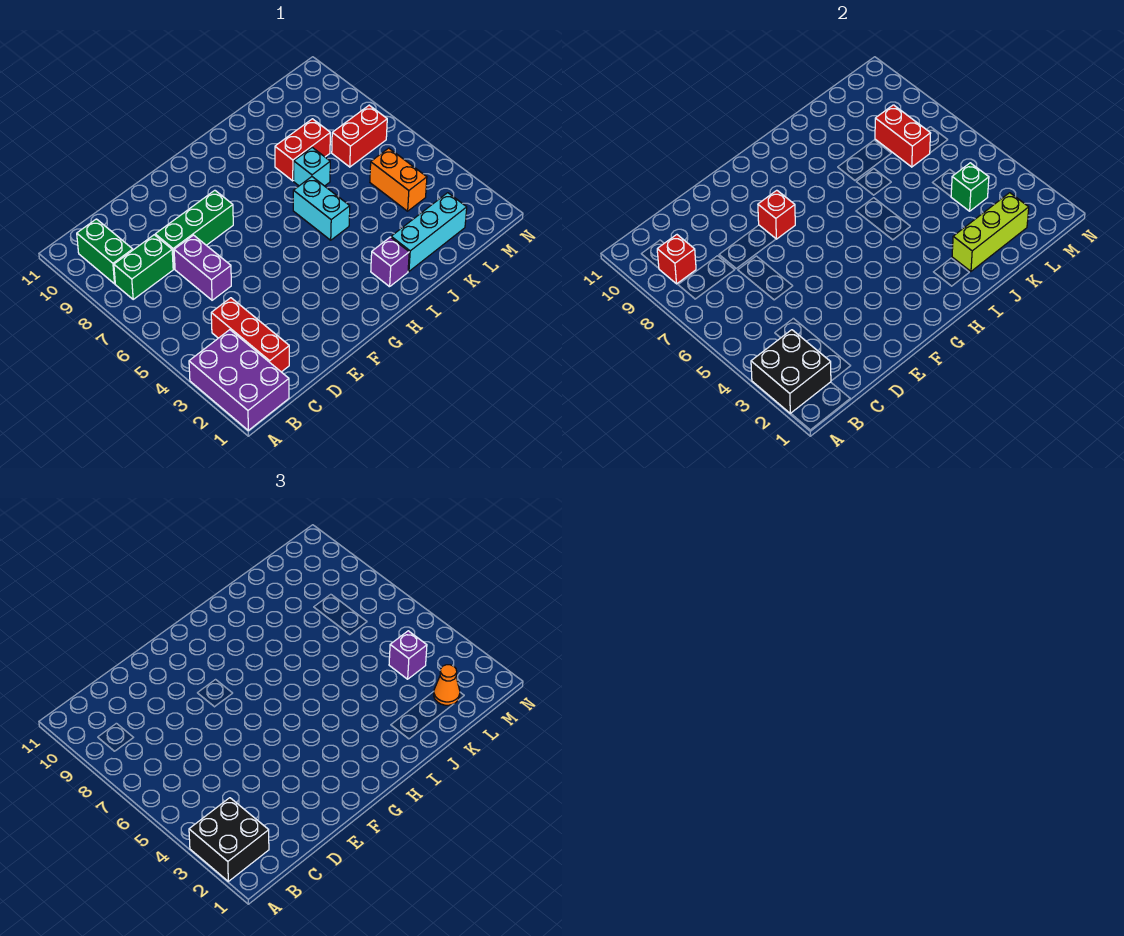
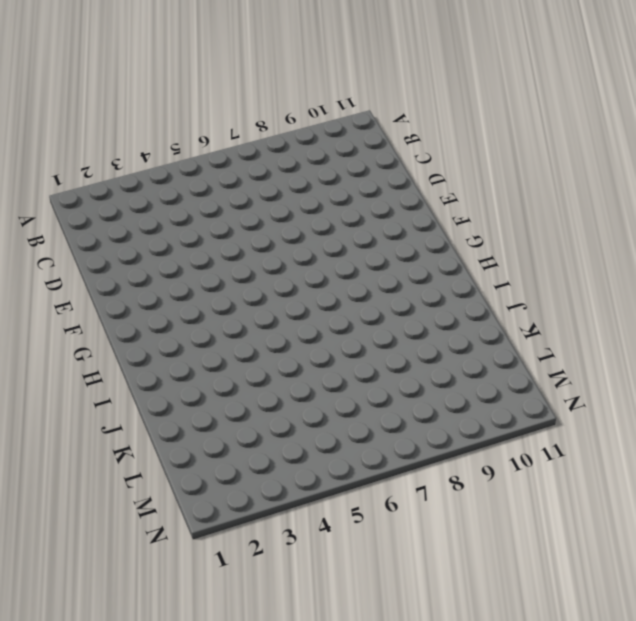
none -> purple brick A1:B3 level 1
none -> green brick B8:C8 level 1
none -> green brick B9:B10 level 1

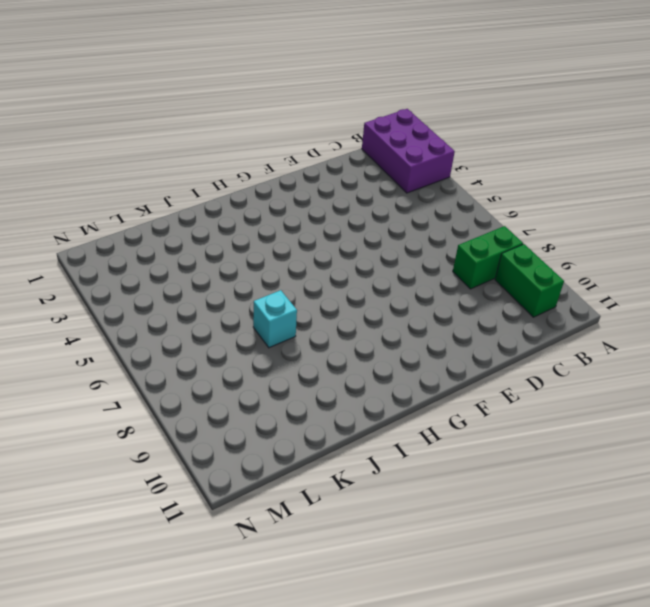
none -> red brick C2:C4 level 1
none -> purple brick D6:D7 level 1
none -> green brick D8:F8 level 1

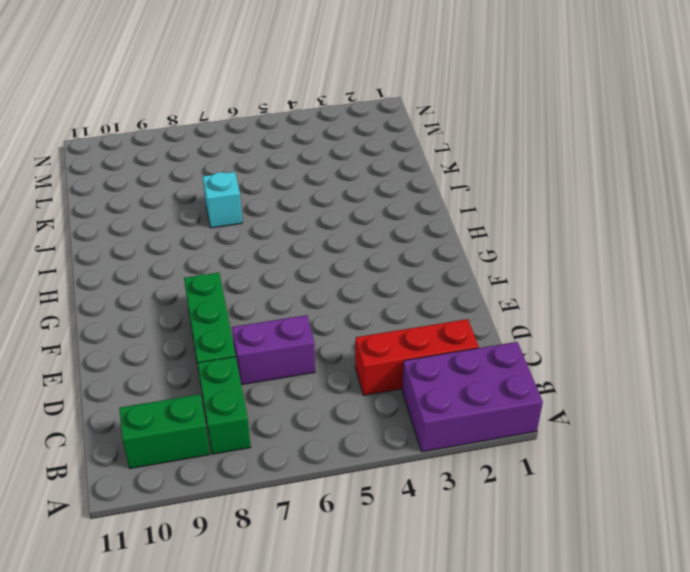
none -> purple brick I2 level 1
none -> cyan brick I5:I6 level 1
none -> cyan brick J2:L2 level 1

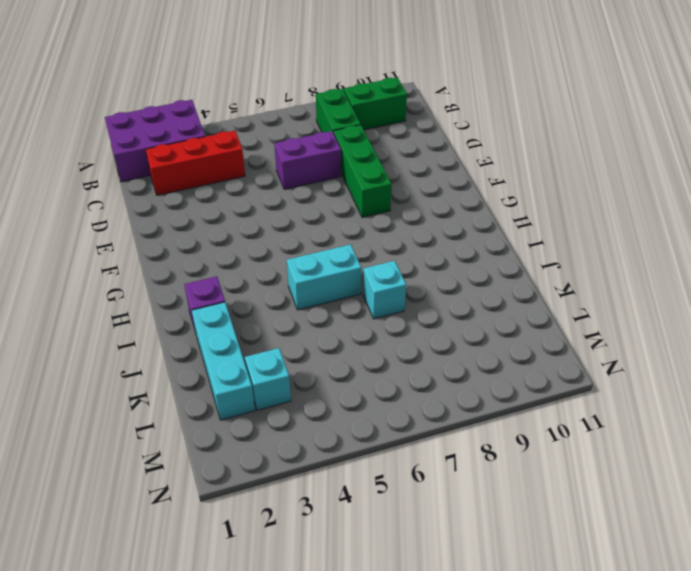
cyan brick L3 level 1 -> none
none -> red brick J8:K8 level 1
none -> orange brick L4:L5 level 1
none -> red brick L7:M7 level 1

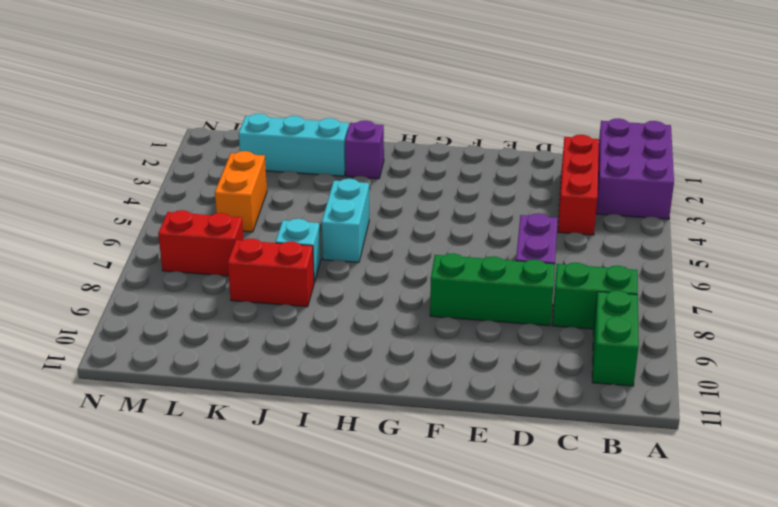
none -> black brick A2:B3 level 2
none -> red brick B9 level 2
none -> red brick F8 level 2

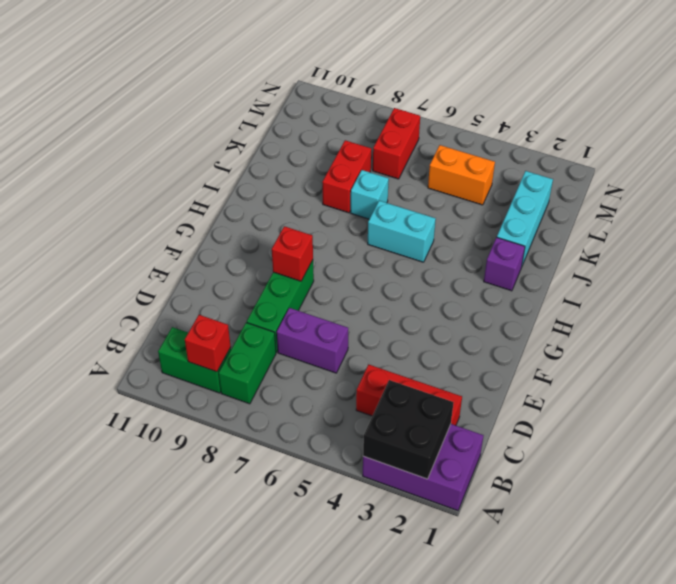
none -> lime brick J2:L2 level 2
none -> green brick L4 level 2
none -> red brick L7:L8 level 2

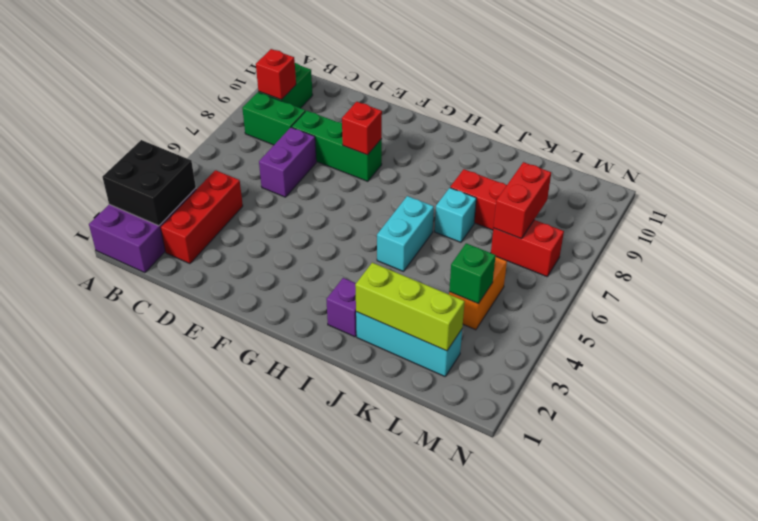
none -> black brick A2:B3 level 3
none -> orange cone L2 level 3
none -> purple brick L4 level 3

